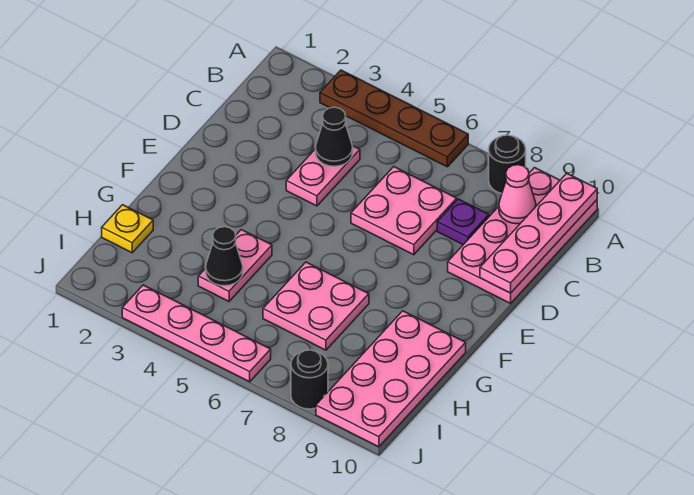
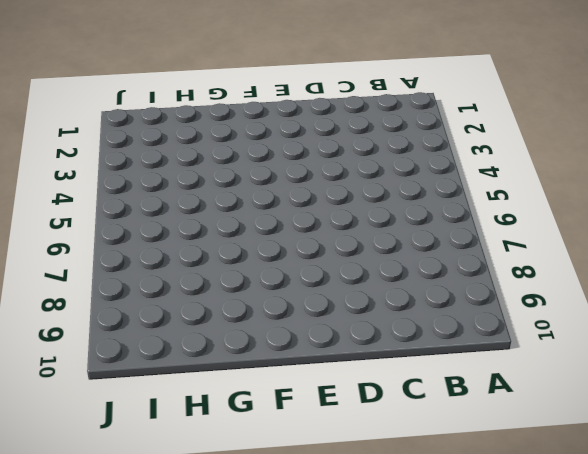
none -> brown plate A3:A6 level 1
none -> black round brick A8 level 1
none -> pink plate A9:D10 level 1

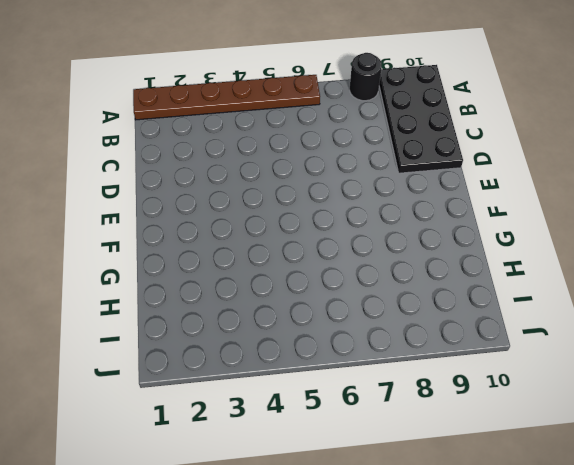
brown plate A1:A6 level 1 -> brown plate A3:A6 level 1
black plate A9:D10 level 1 -> pink plate A9:D10 level 1
none -> pink plate C4:D4 level 1
none -> pink plate C6:D7 level 1
none -> purple plate C8 level 1

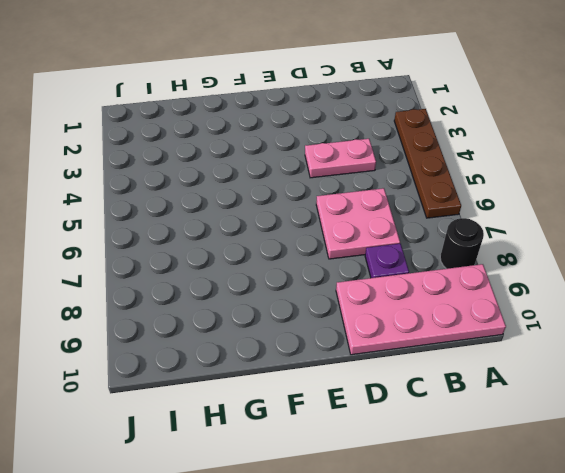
none -> pink plate G4:H4 level 1
none -> pink plate G6:H7 level 1
none -> pink plate G9:J10 level 1

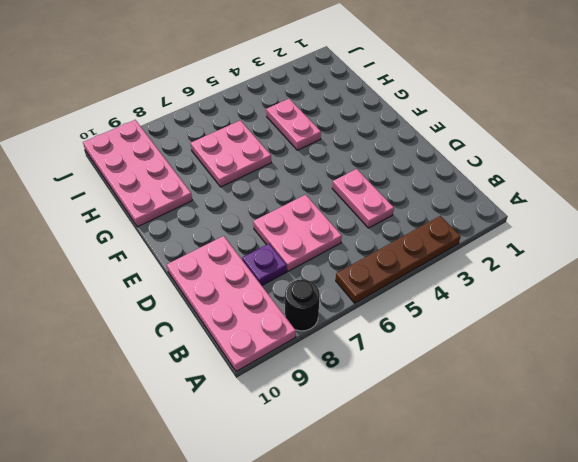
none -> yellow plate H1 level 1
none -> pink plate J3:J6 level 1
none -> black round brick J8 level 1

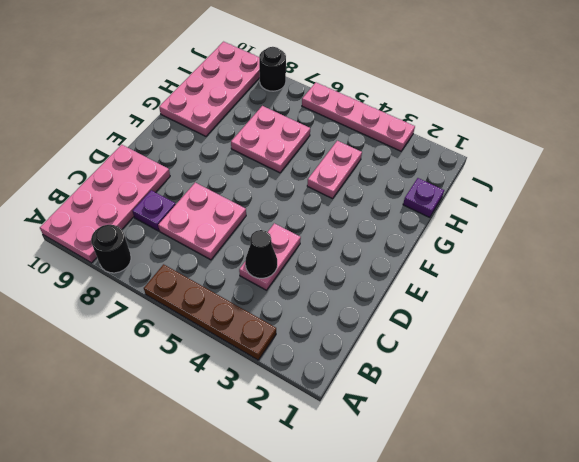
purple plate H1 level 1 -> yellow plate H1 level 1
none -> pink plate A10:D10 level 2
none -> pink cone B9 level 2
none -> black cone H4 level 2

